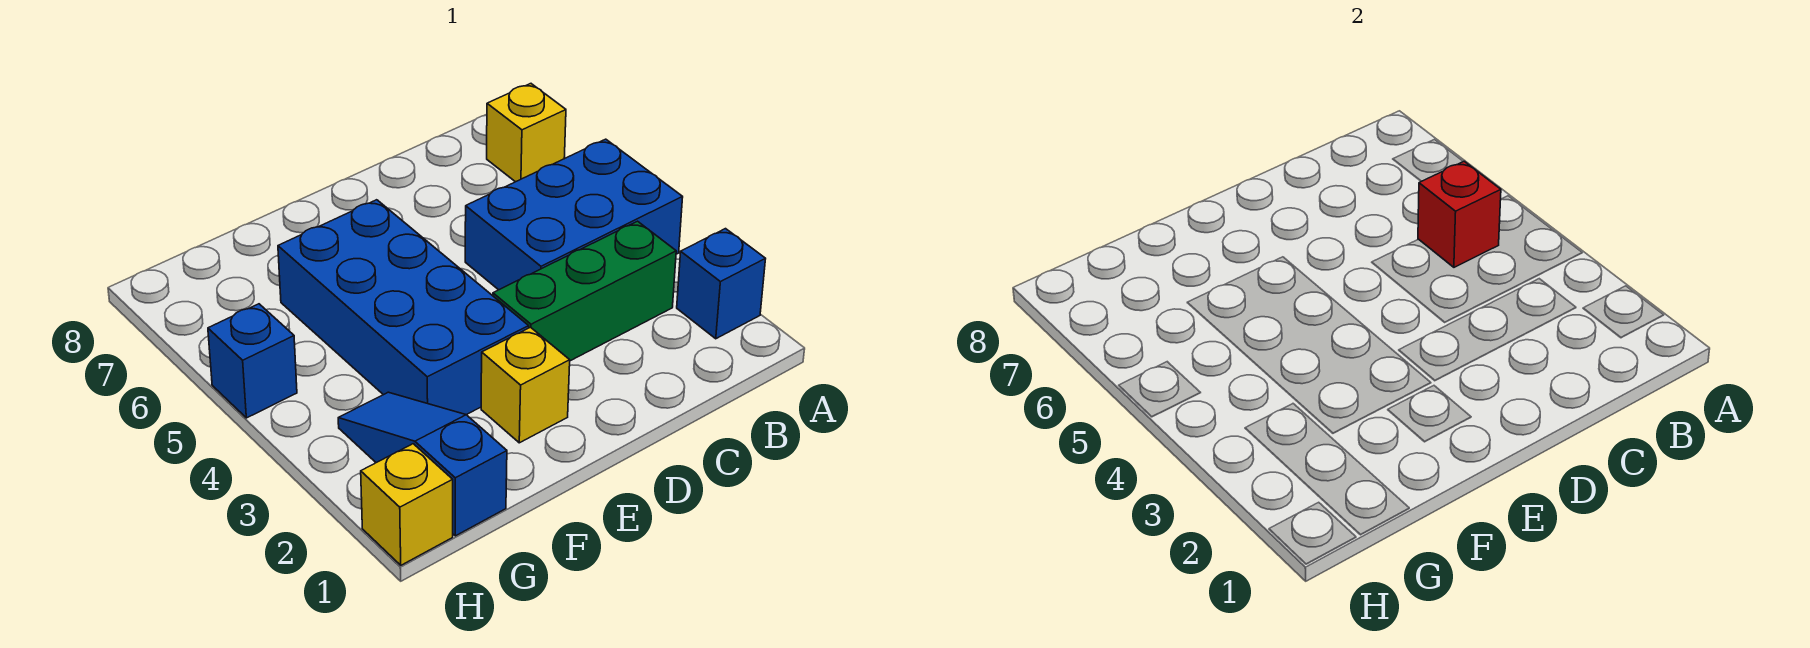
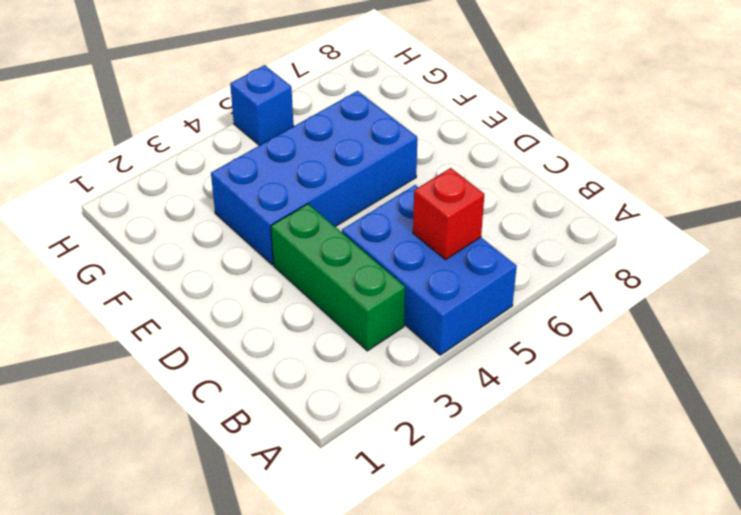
none -> blue brick A2 level 1
none -> yellow brick A7 level 1

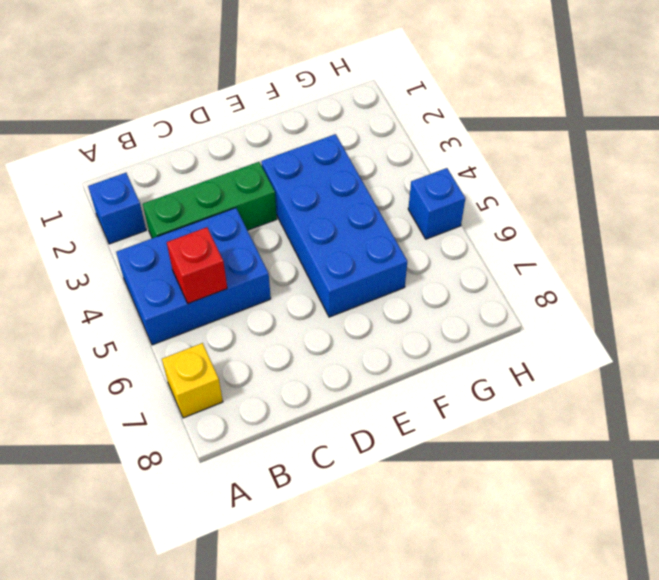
none -> yellow brick E2 level 1
none -> blue slope G1:G3 level 1 top 1

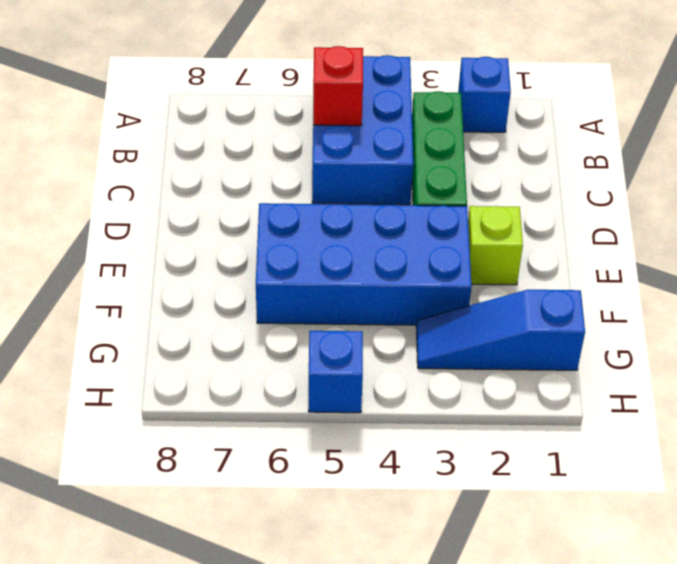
lime brick E2 level 1 -> yellow brick E2 level 1
none -> yellow brick A7 level 1
none -> yellow brick H1 level 1

